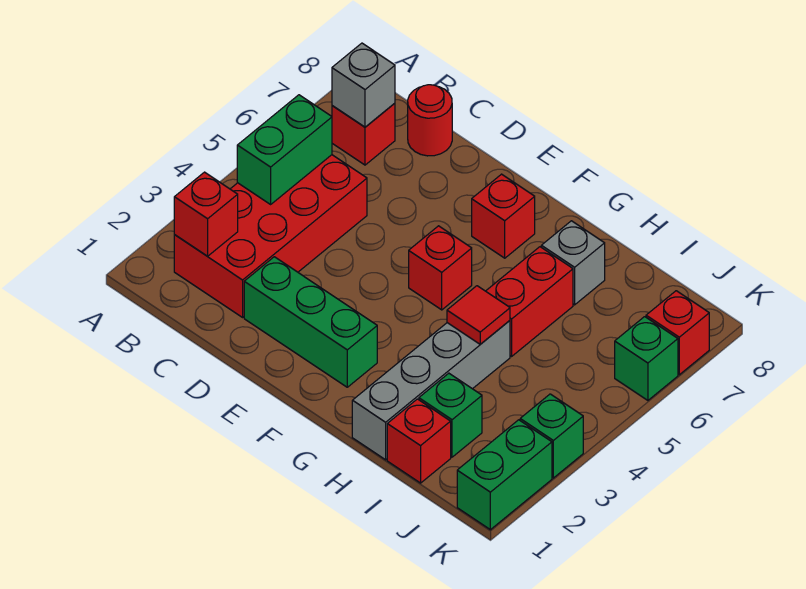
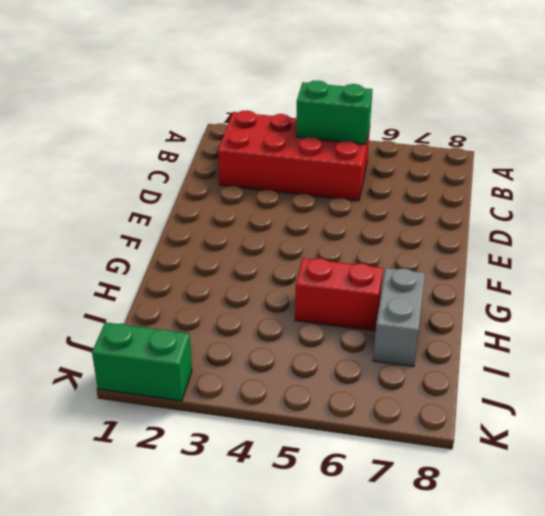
grey brick H7:I7 level 1 -> grey brick H7 level 1
none -> red brick B7 level 1
none -> red round brick C8 level 1
none -> green brick D2:F2 level 1

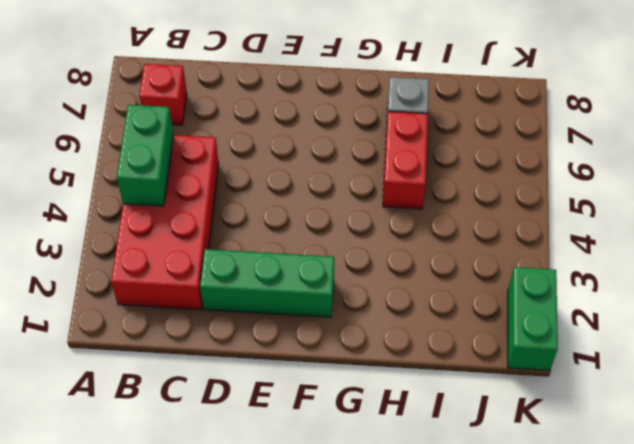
none -> red round brick C8 level 1
none -> red brick F5 level 1
none -> red brick F7 level 1

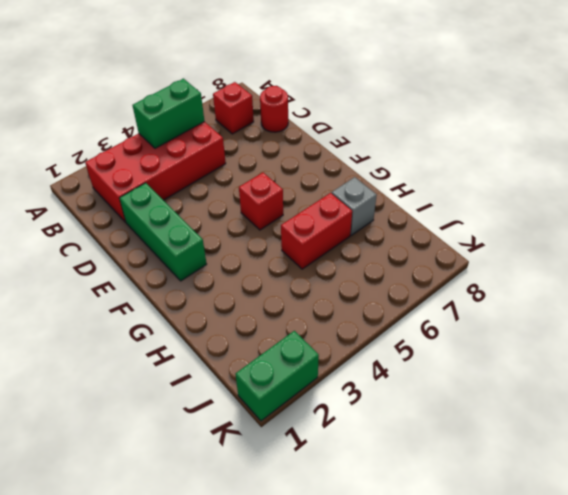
none -> red brick F7 level 1
none -> grey brick H1:H4 level 1
none -> red brick I1 level 1

